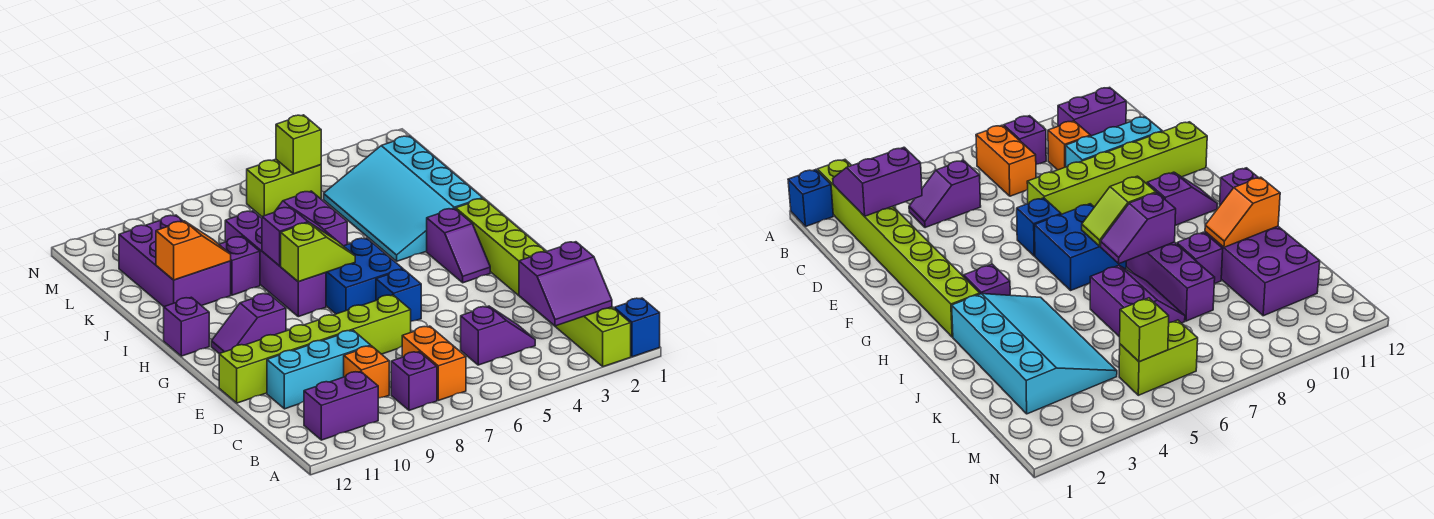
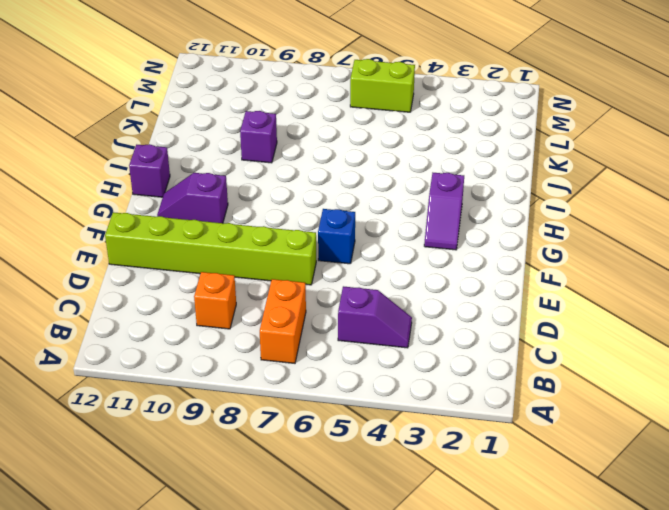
none -> blue brick A1 level 1
none -> lime brick A2:H2 level 1
none -> purple brick B8 level 1

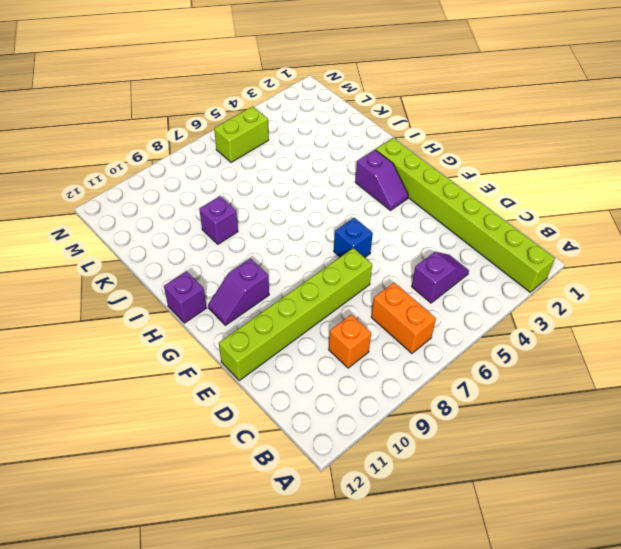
none -> blue brick A1 level 1
none -> purple brick B8 level 1
none -> purple brick B10:B11 level 1

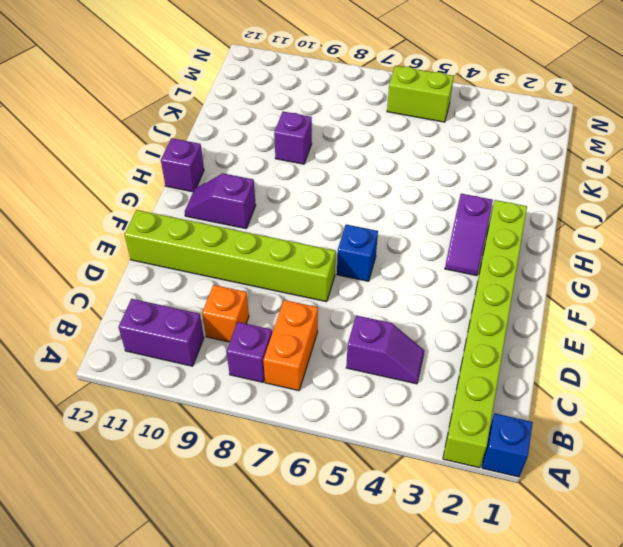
none -> cyan brick D9:D11 level 1
none -> blue brick G6:H7 level 1
none -> purple brick H8:K8 level 1

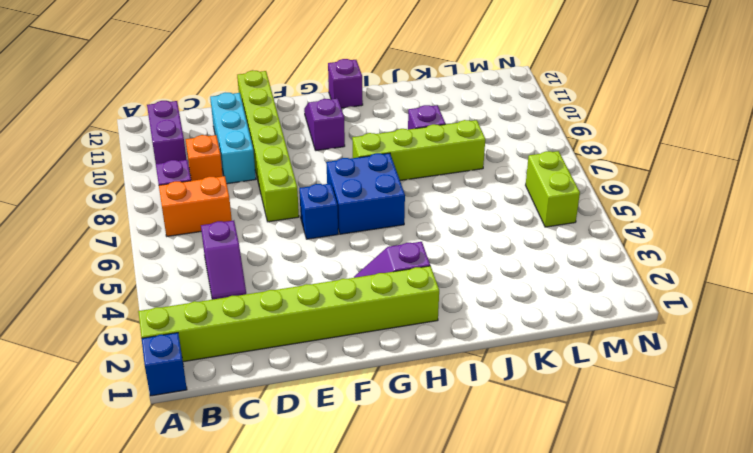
lime brick H8:K8 level 1 -> purple brick H8:K8 level 1
none -> cyan slope I2:L4 level 1 top 2
none -> purple slope J6:K7 level 1 top 6
none -> purple brick J10:L11 level 1

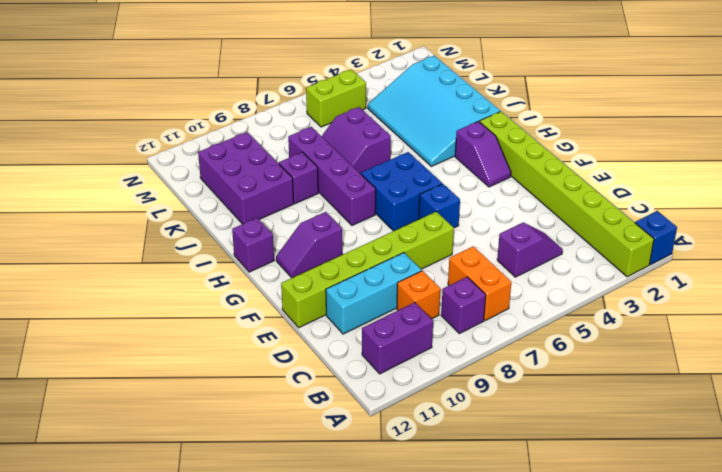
none -> purple slope B2:C3 level 2 top C
none -> lime slope H7:H8 level 2 top 8
none -> purple slope I7:I8 level 2 top 8

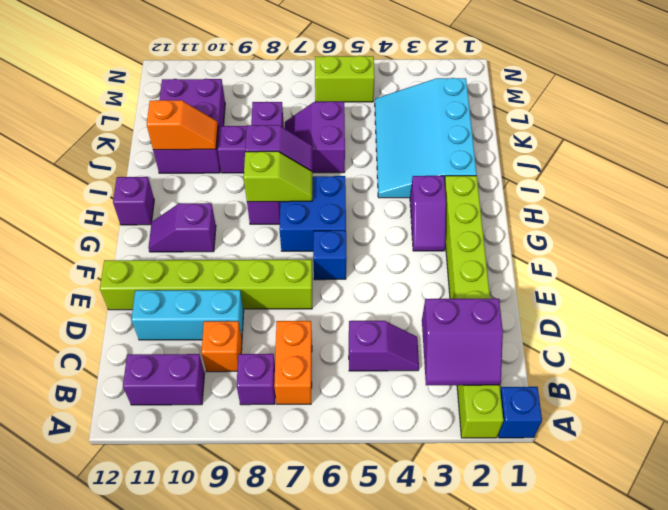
none -> lime brick M5 level 2

